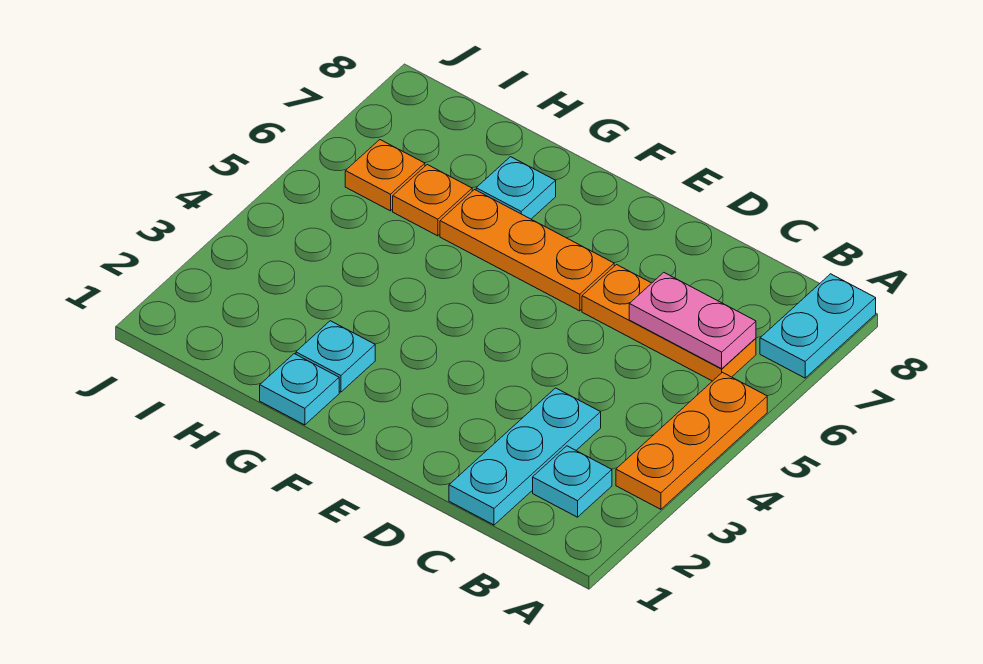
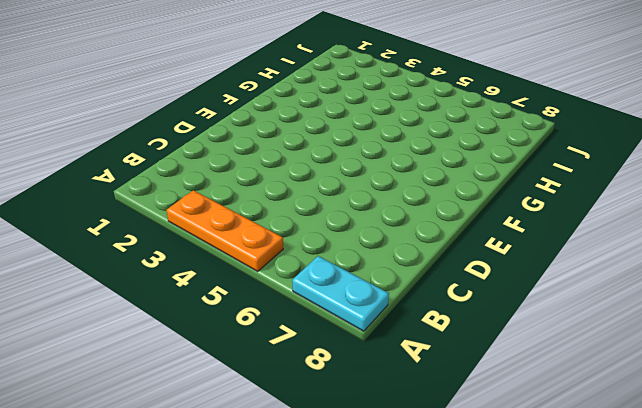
none -> cyan plate B2 level 1
none -> orange plate B6:D6 level 1
none -> cyan plate C1:C3 level 1

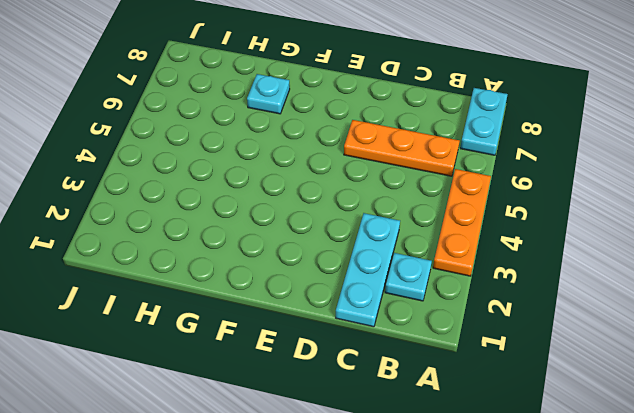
none -> orange plate E6:G6 level 1
none -> cyan plate G1 level 1
none -> cyan plate G2 level 1

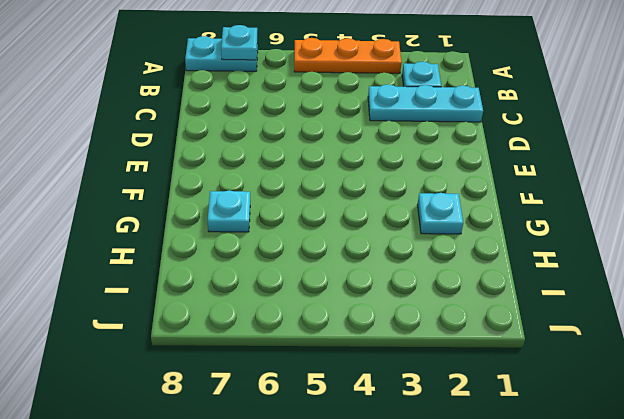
cyan plate A7 level 2 -> cyan plate G1 level 1
none -> orange plate B6:D6 level 1
none -> orange plate E6:G6 level 1
none -> orange plate H6 level 1

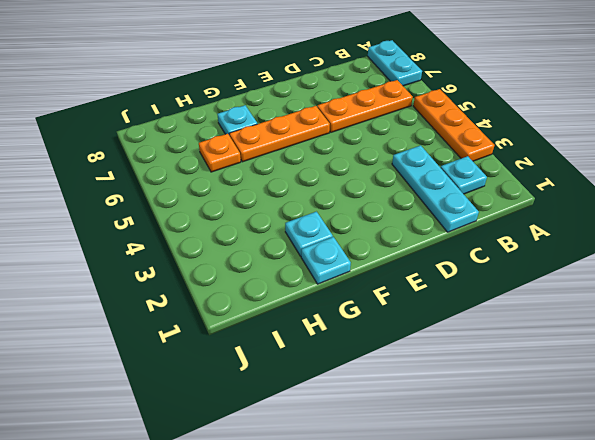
none -> orange plate I6 level 1
none -> pink plate B6:C6 level 2

